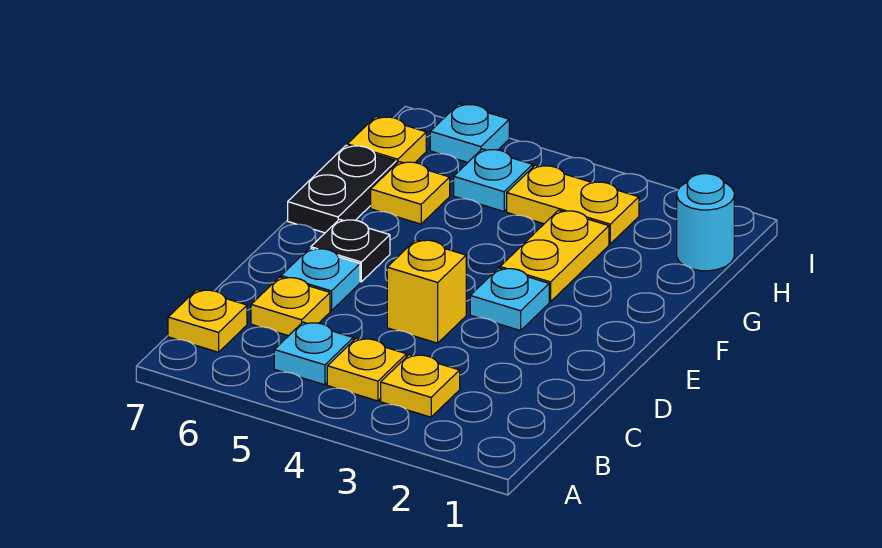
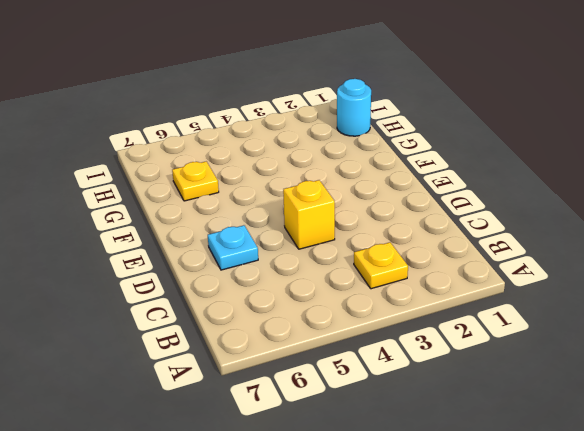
none -> yellow plate B4 level 1
none -> cyan plate B5 level 1
none -> yellow plate B7 level 1

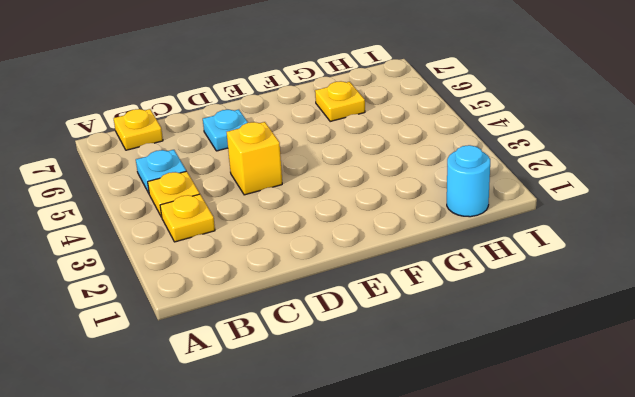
none -> yellow plate C6 level 1
none -> cyan plate E3 level 1
none -> black plate E6 level 1

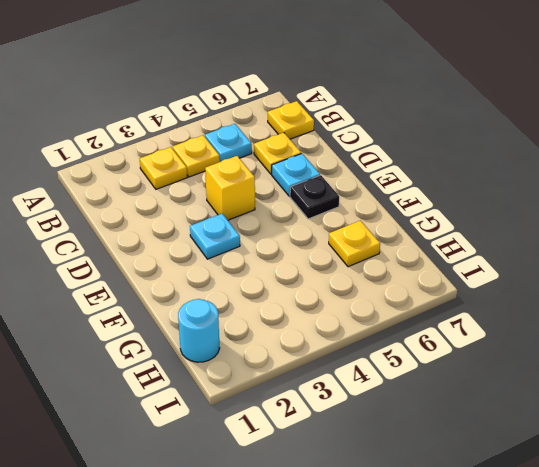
none -> yellow plate F3:G3 level 1
none -> black plate F7:G7 level 1
none -> yellow plate H3:H4 level 1

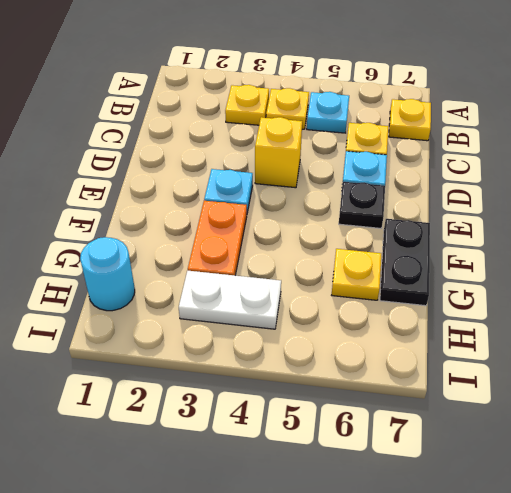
orange plate F3:G3 level 1 -> yellow plate F3:G3 level 1
white plate H3:H4 level 1 -> yellow plate H3:H4 level 1
none -> cyan plate H5 level 1
none -> yellow plate H7 level 1
none -> cyan plate I6 level 1

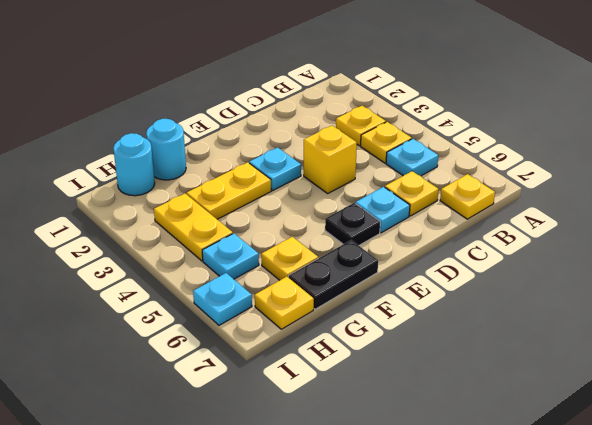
cyan round brick G1 level 1 -> none

